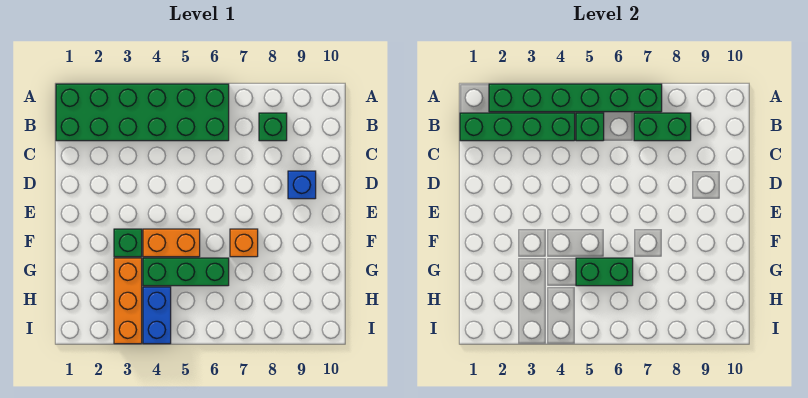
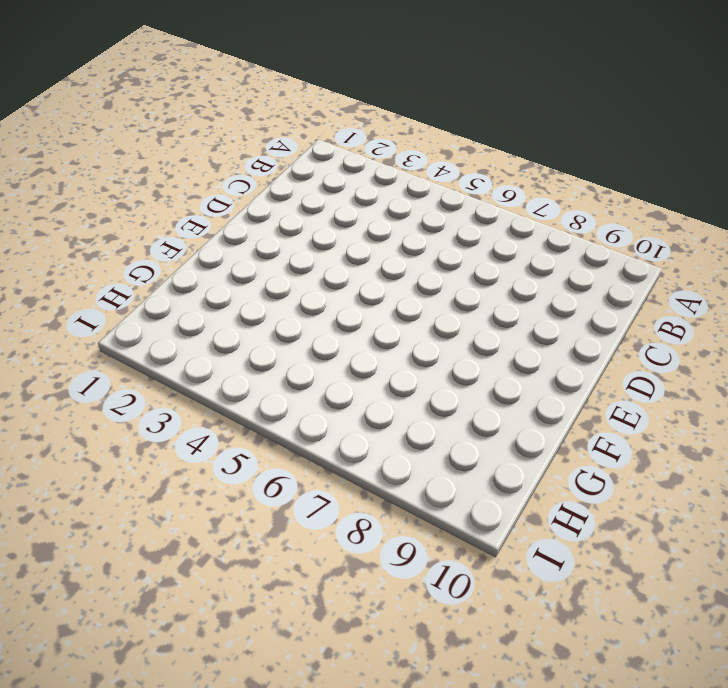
none -> green brick A1:B6 level 1
none -> green brick B8 level 1
none -> blue brick D9 level 1

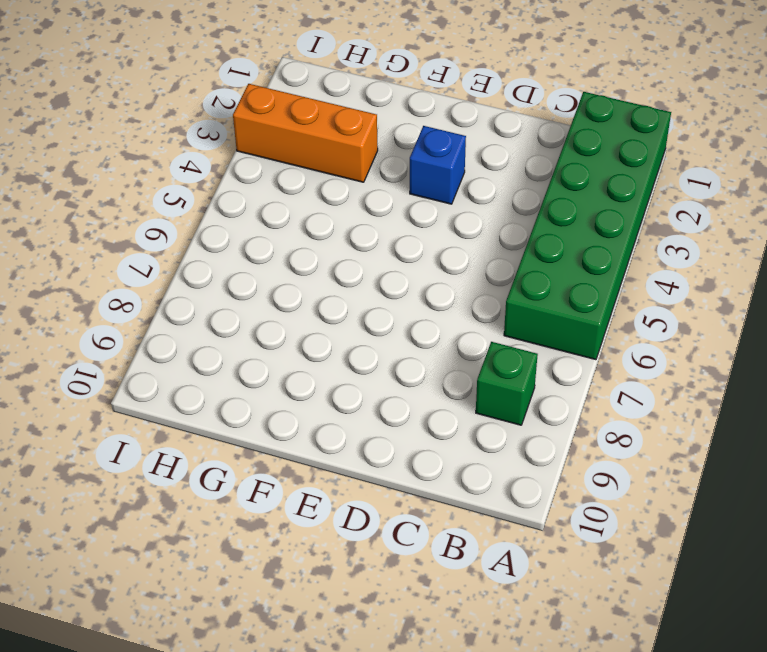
blue brick E3 level 1 -> blue brick D9 level 1
none -> green brick F3 level 1
none -> orange brick F4:F5 level 1
none -> orange brick F7 level 1

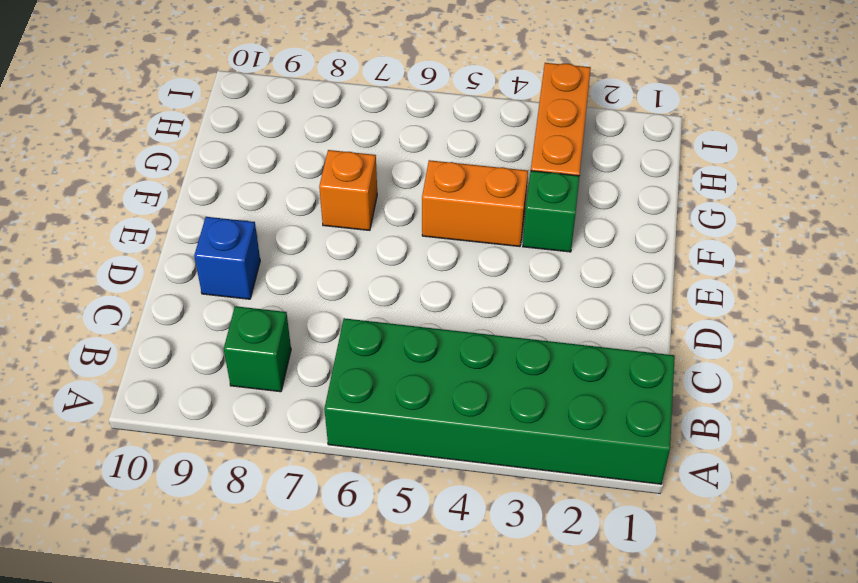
none -> green brick G4:G6 level 1
none -> blue brick H4:I4 level 1
none -> green brick A2:A7 level 2

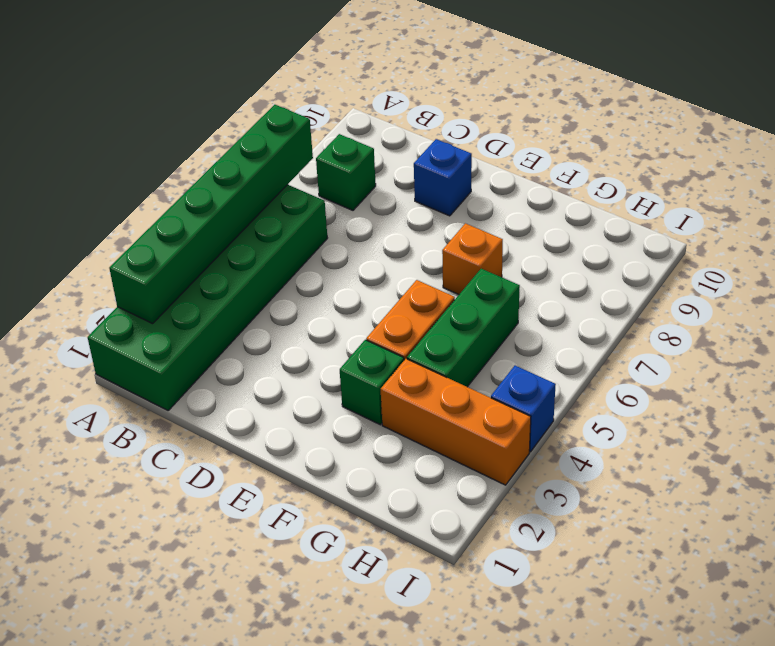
blue brick I4 level 1 -> blue brick H4:I4 level 1
none -> green brick B1:B4 level 2
none -> green brick B5 level 2
none -> green brick B7:B8 level 2

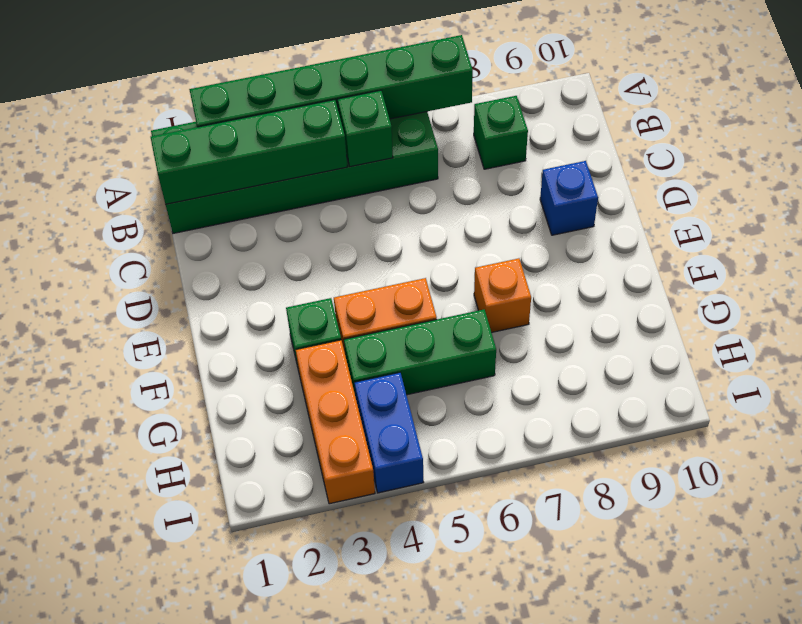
none -> green brick B7:B8 level 2
none -> green brick G5:G6 level 2

